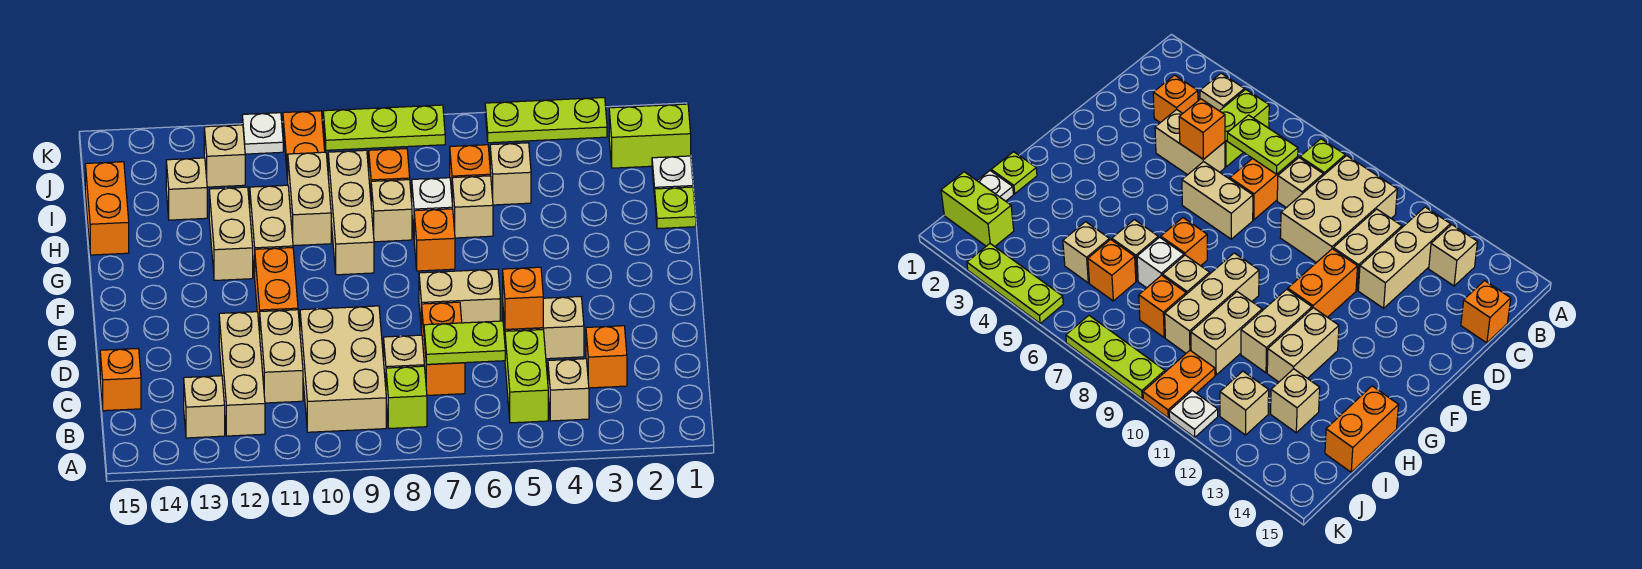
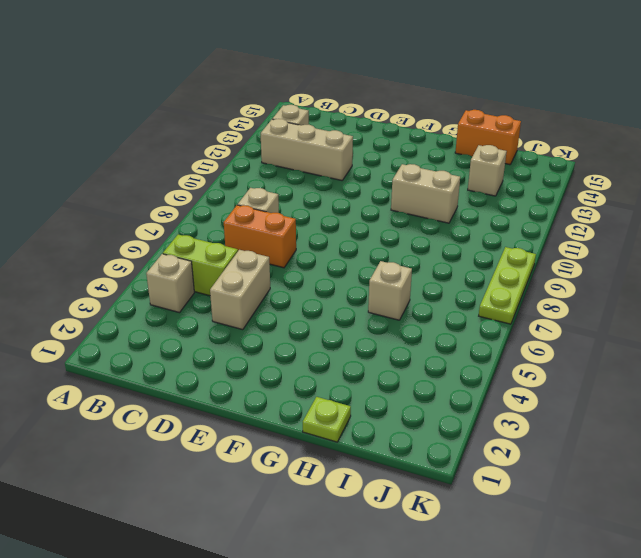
none -> lime brick B8 level 1
none -> tan brick B9:D10 level 1
none -> orange brick C3 level 1
none -> tan brick C11:D11 level 1

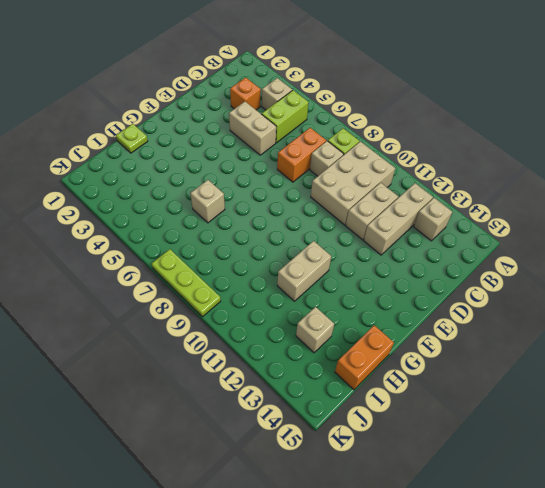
none -> orange brick C15 level 1
none -> tan brick E6:E7 level 1
none -> orange brick E11:F11 level 1
none -> orange brick G7 level 1

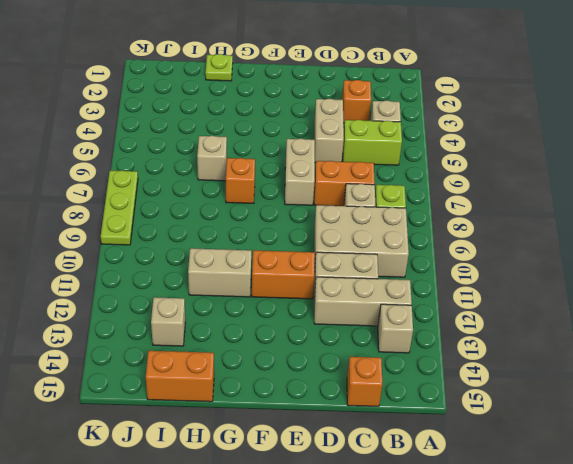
none -> tan brick G9:I9 level 1
none -> tan brick G12:H12 level 1
none -> white brick H7 level 1
none -> tan brick H8 level 1

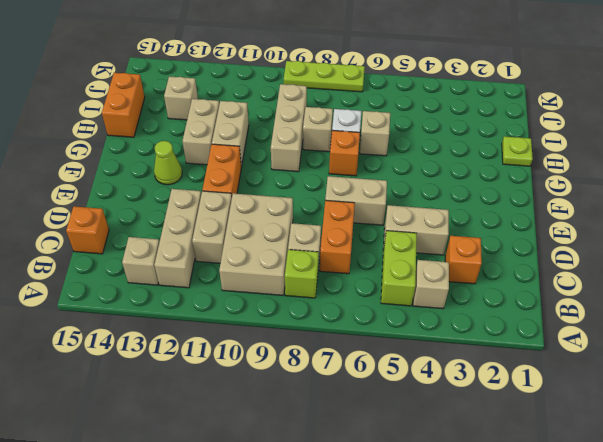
lime cone F13 level 1 -> none
none -> tan brick H10:I10 level 1
none -> white plate I1 level 1
none -> tan brick I5 level 1
none -> orange brick I6 level 1

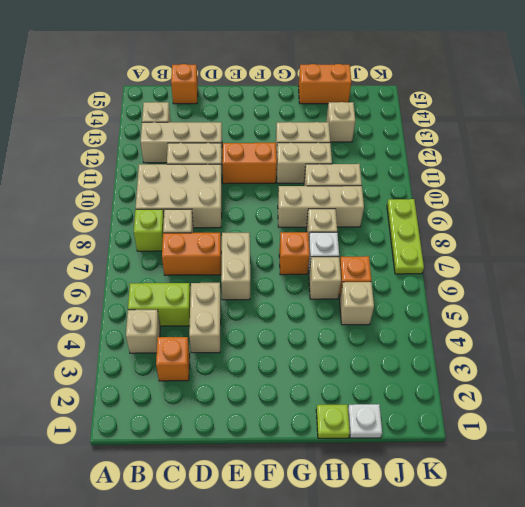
none -> orange brick I8 level 1
none -> lime brick J1:J2 level 1
none -> orange plate J10:K10 level 1
none -> tan brick J12 level 1

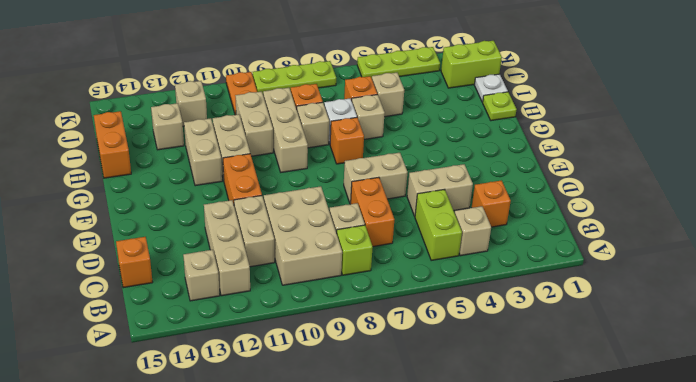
none -> white plate K11 level 1
none -> lime plate C6:C7 level 2
none -> orange brick D5 level 2

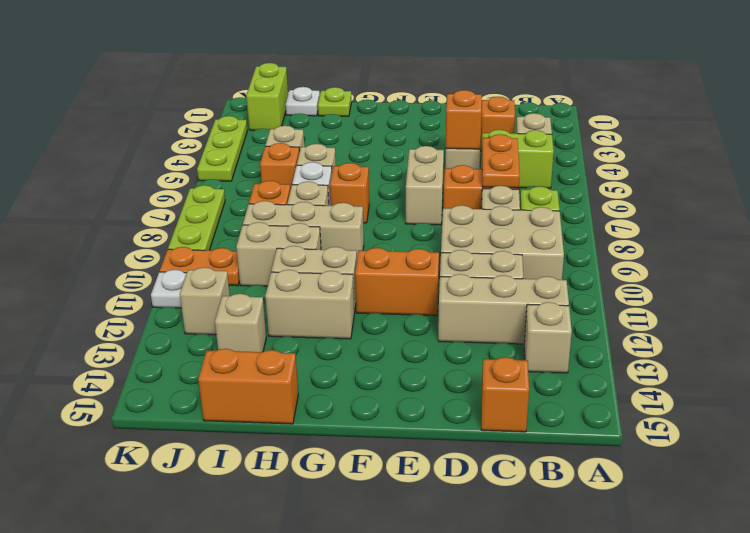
orange plate C6:C7 level 2 -> lime plate C6:C7 level 2

